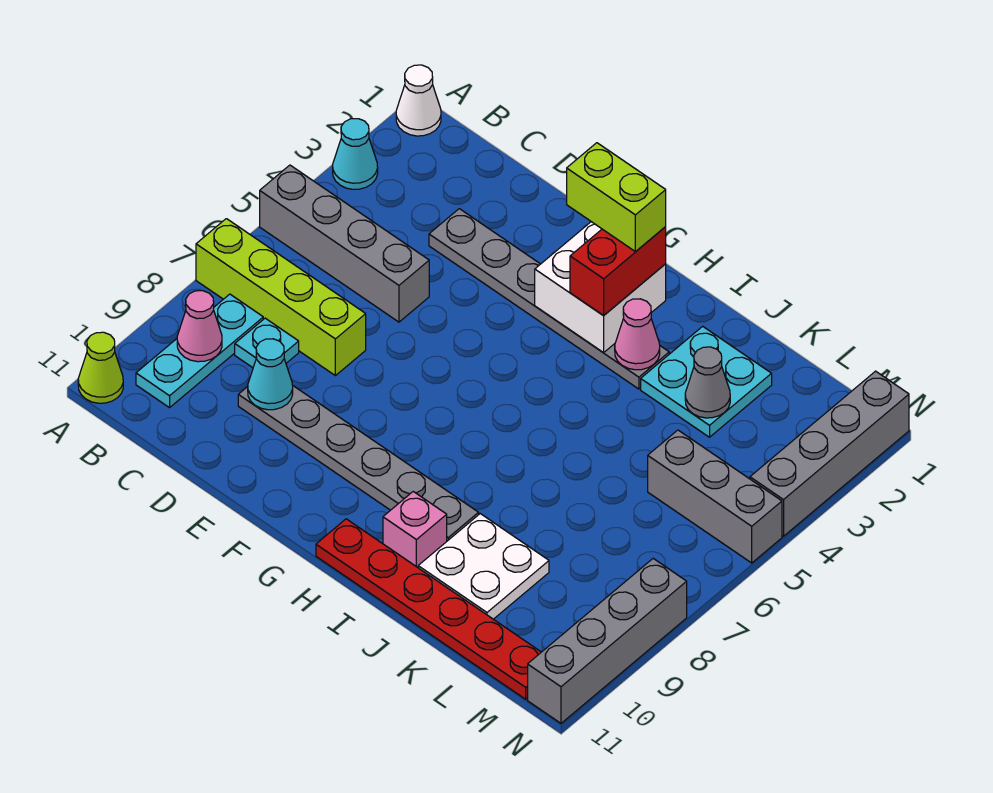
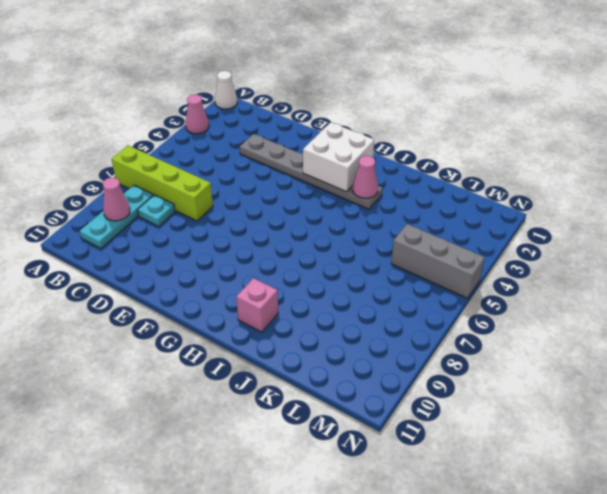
pink cone A3 level 1 -> cyan cone A3 level 1
none -> grey brick A5:D5 level 1
none -> lime cone A11 level 1
none -> grey plate D9:I9 level 1

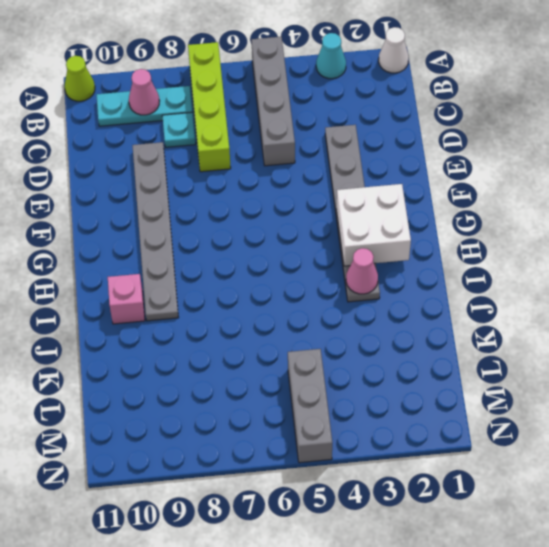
none -> red plate H11:M11 level 1
none -> cyan plate J2:K3 level 1
none -> white plate J9:K10 level 1

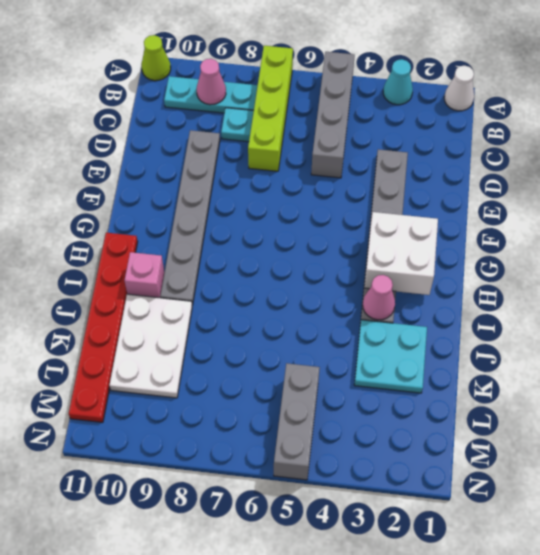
white plate J9:L10 level 1 -> white plate J9:K10 level 1
none -> grey brick N1:N4 level 1
none -> grey brick N8:N11 level 1
none -> cyan cone D9 level 2

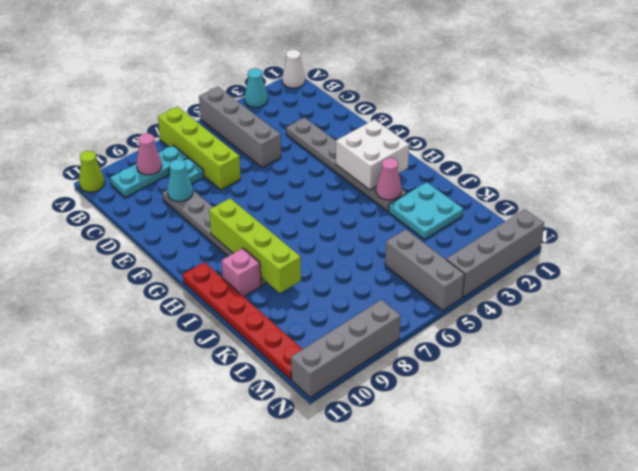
lime brick G9:J9 level 2 -> none
none -> white plate J9:K10 level 1
none -> grey cone K3 level 2
none -> red brick H2:H3 level 3

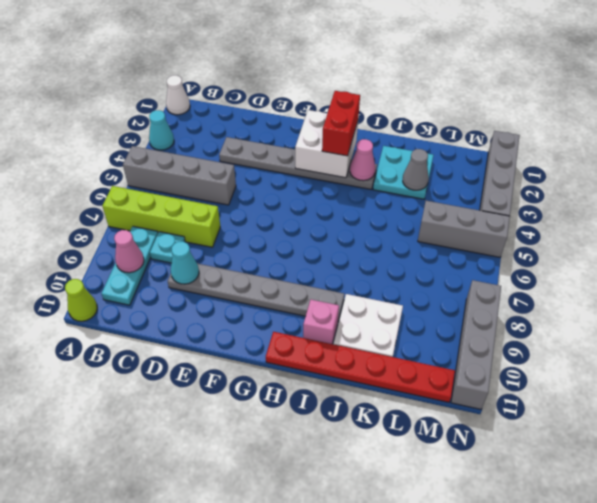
none -> lime brick G2:H2 level 4

